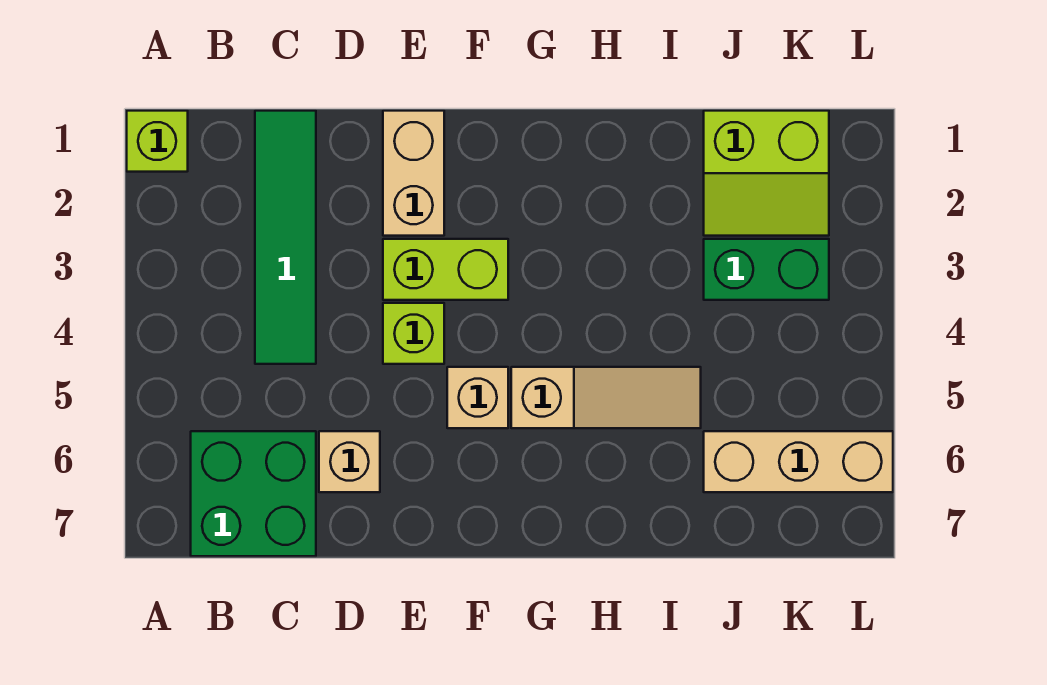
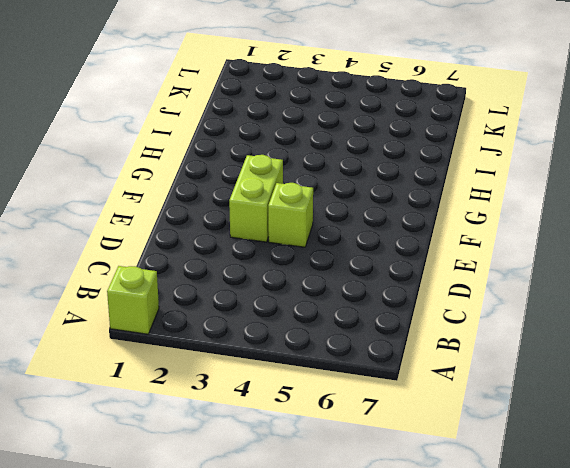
none -> green brick B6:C7 level 1
none -> green tile C1:C4 level 1
none -> tan brick D6 level 1

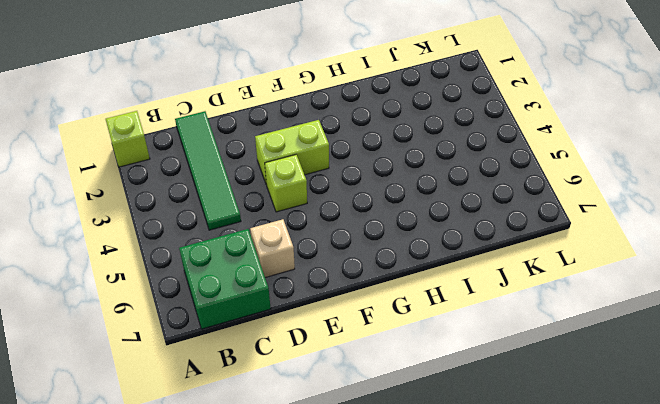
none -> tan brick E1:E2 level 1
none -> tan brick F5 level 1
none -> tan slope G5:I5 level 1 top G

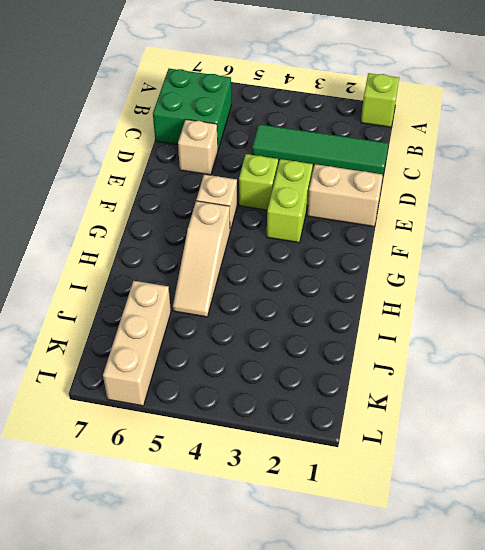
none -> lime slope J1:K2 level 1 top 1
none -> green brick J3:K3 level 1

